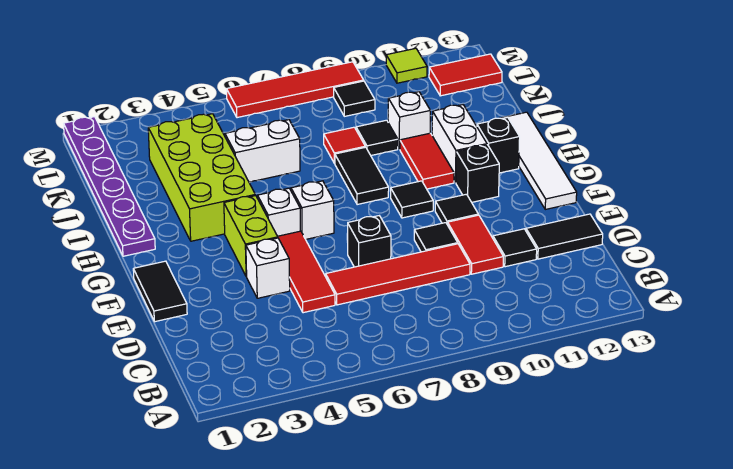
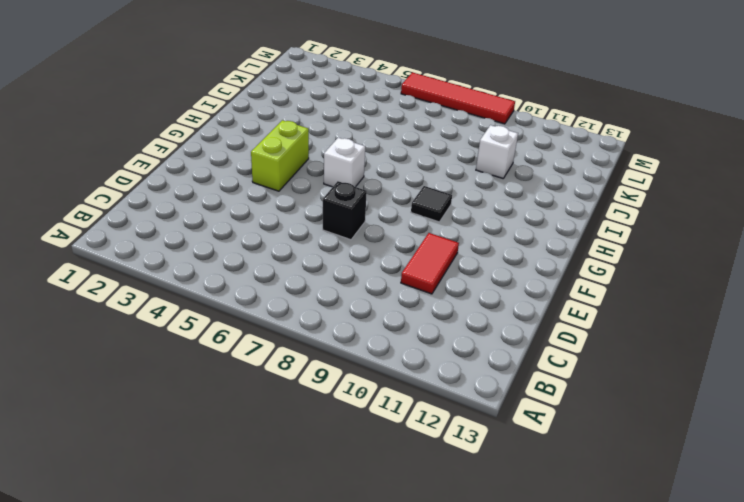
none -> red tile D5:F5 level 1
none -> red tile D6:D9 level 1
none -> black tile D11 level 1
none -> black tile D12:D13 level 1

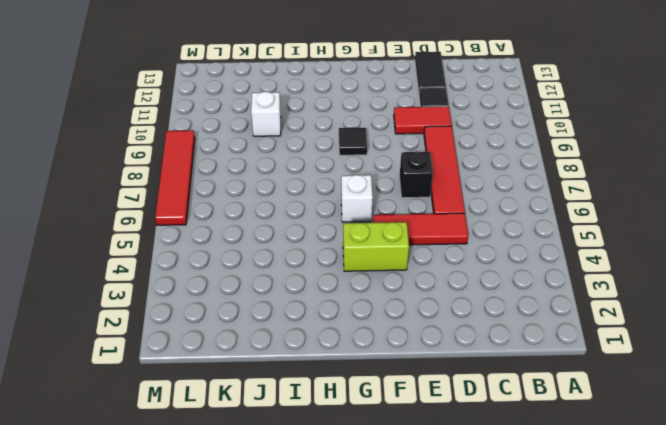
none -> black tile E1:F1 level 1
none -> white brick E4 level 1
none -> black tile E9 level 1
none -> black tile F10 level 1

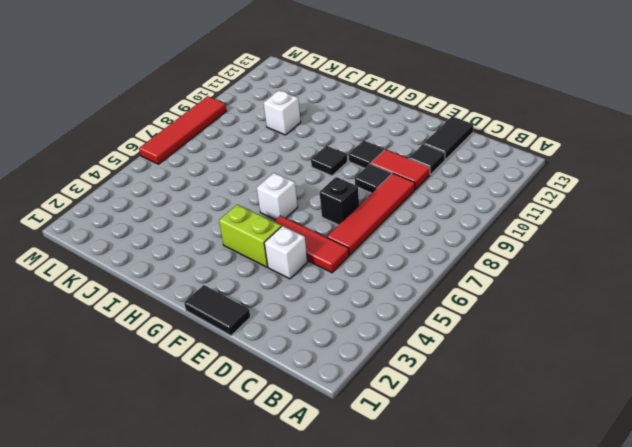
none -> white tile F13:I13 level 1
none -> white brick G5 level 1
none -> black brick G11 level 1
none -> purple plate H1:M1 level 1

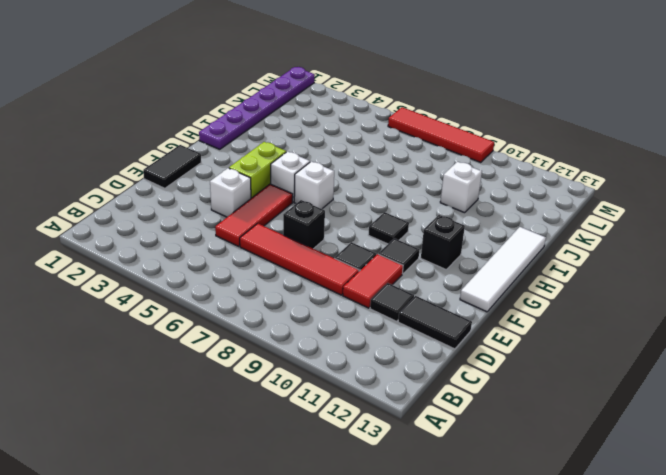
none -> lime brick H3:K4 level 1
none -> black tile H8:I8 level 1
none -> red tile H10:I10 level 1
none -> white brick H11:I11 level 1

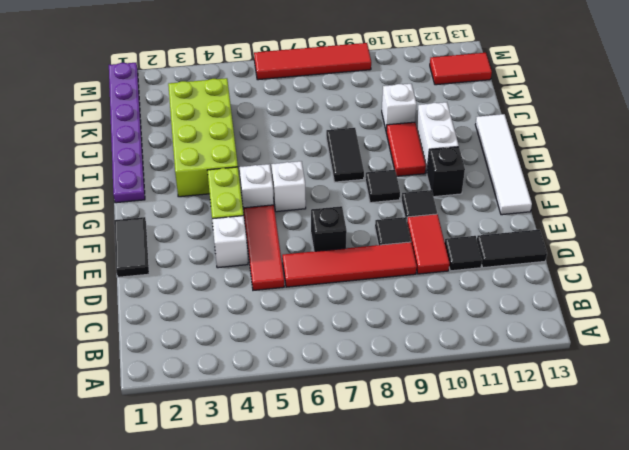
none -> black brick H12 level 1
none -> white brick J5:J6 level 1
none -> red tile J8 level 1
none -> black tile J9 level 1

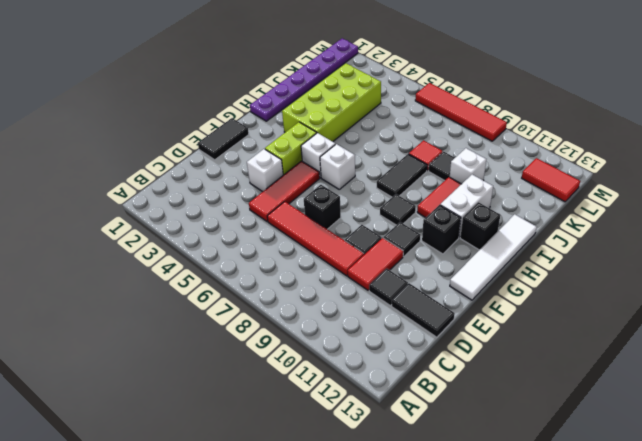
none -> white brick J5:J6 level 1
none -> black tile L9 level 1
none -> lime tile M11 level 1

